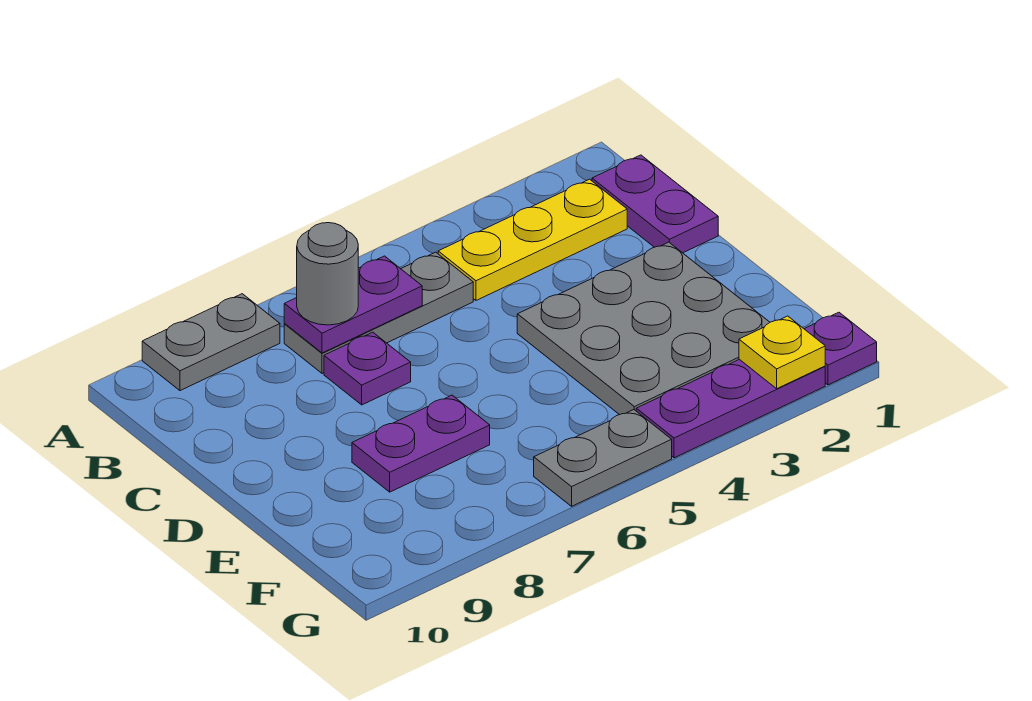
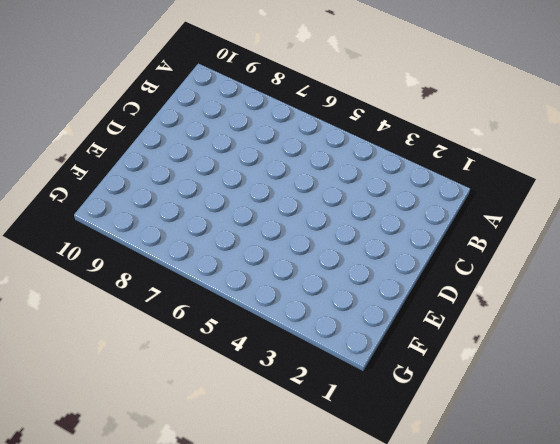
none -> grey plate A8:A9 level 1
none -> purple plate B1:C1 level 1
none -> yellow plate B2:B4 level 1

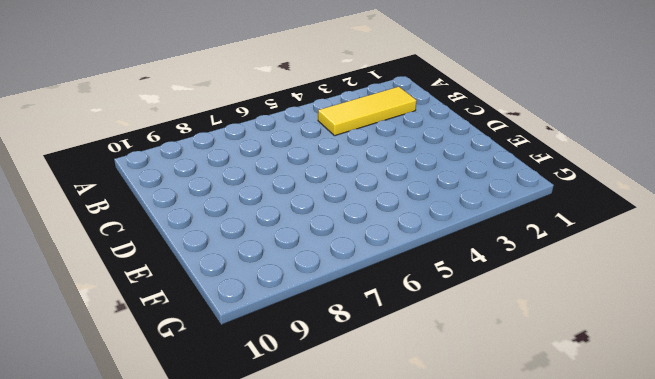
yellow tile B2:B4 level 1 -> yellow plate B2:B4 level 1
none -> grey plate A8:A9 level 1
none -> purple plate B1:C1 level 1
none -> grey plate B5:B7 level 1

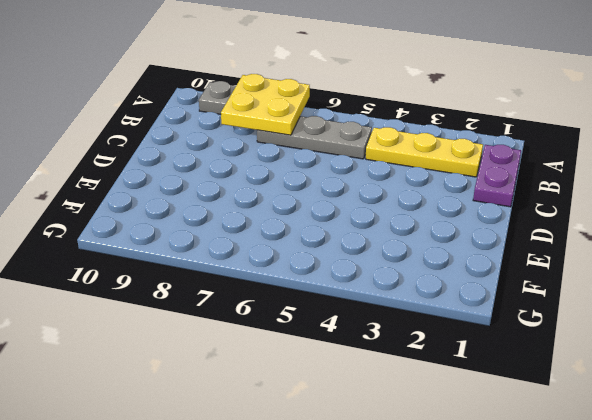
yellow plate A7:B8 level 2 -> purple plate B6:B7 level 2
none -> purple plate C7 level 1
none -> grey plate D2:F4 level 1
none -> purple plate E7:E8 level 1

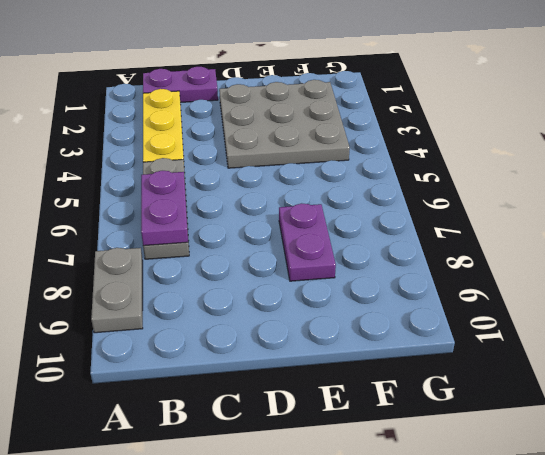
none -> purple plate C7 level 1
none -> purple plate G1 level 1
none -> purple plate G2:G4 level 1

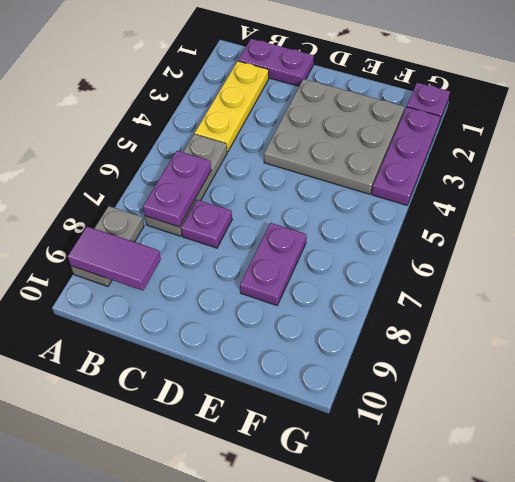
purple tile A9:B9 level 2 -> none
none -> grey plate G5:G6 level 1
none -> yellow plate G2 level 2
none -> grey round brick B7 level 3

